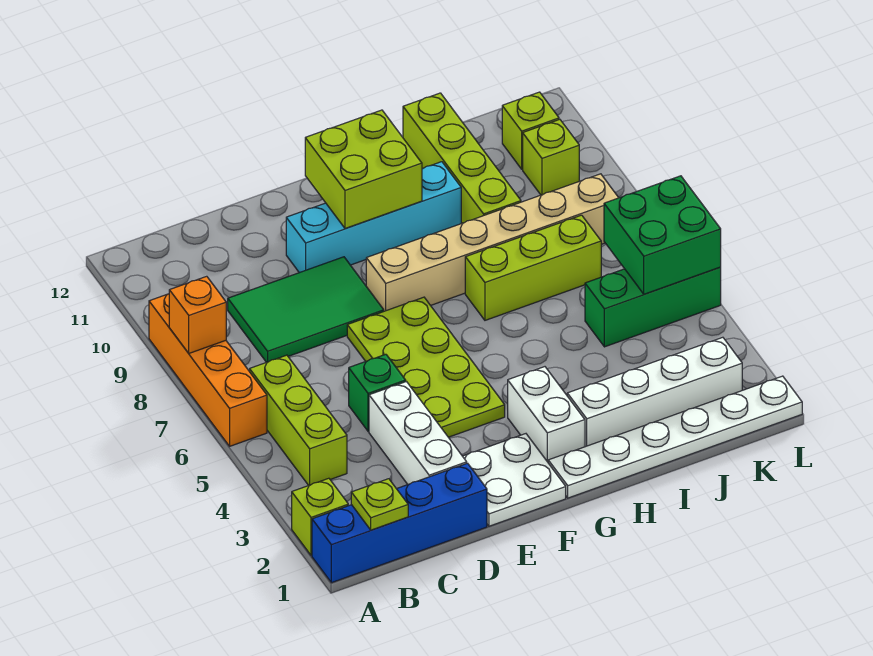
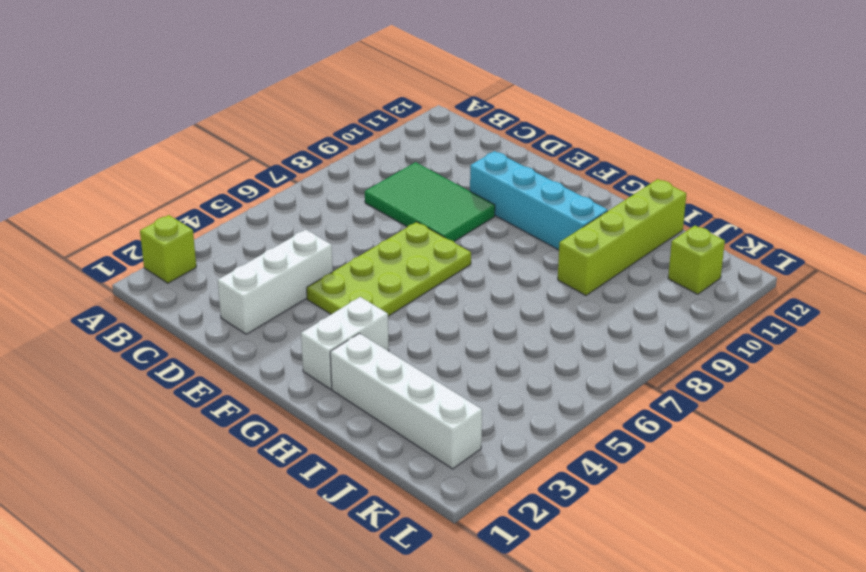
none -> blue brick A1:D1 level 1
none -> orange brick A6:A9 level 1
none -> lime brick B4:B6 level 1

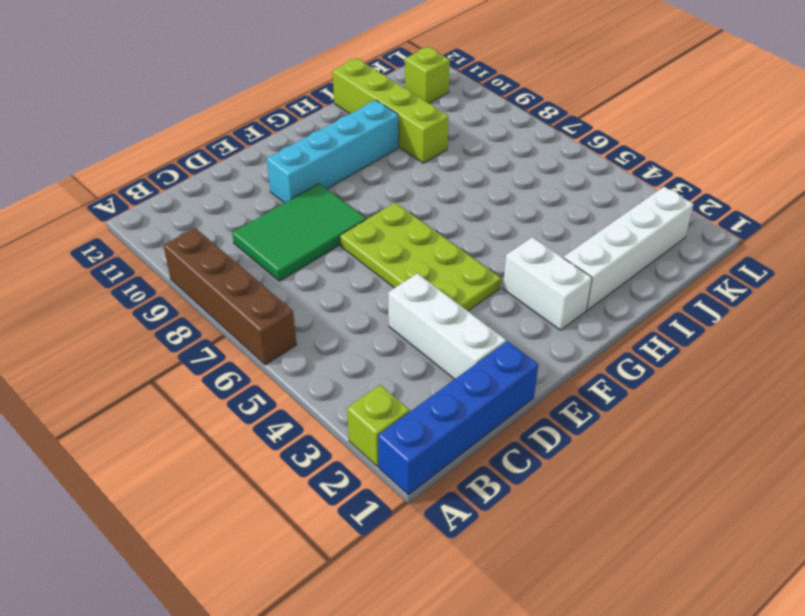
brown brick A6:A9 level 1 -> orange brick A6:A9 level 1
none -> lime brick B4:B6 level 1
none -> green brick D5 level 1
none -> white plate E1:F2 level 1

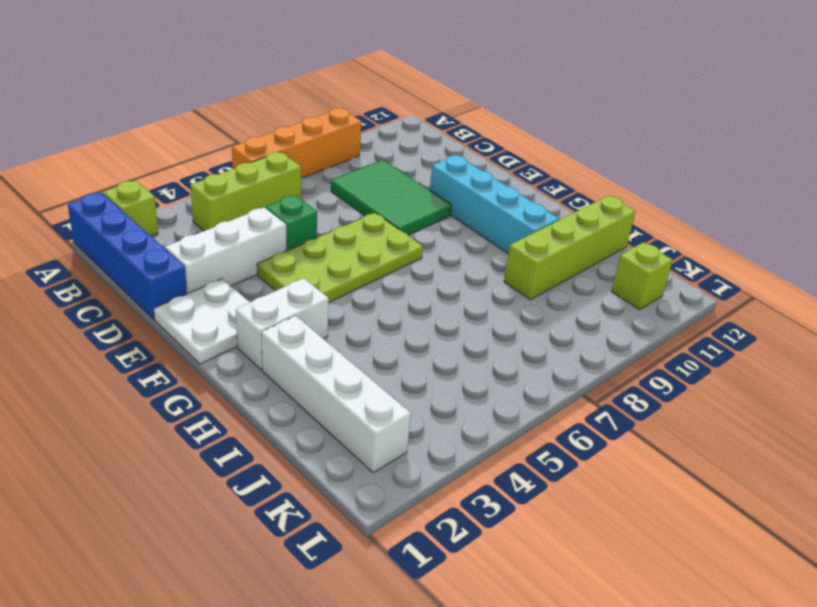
none -> tan brick F8:K8 level 1
none -> white plate G1:L1 level 1
none -> lime brick H7:J7 level 1

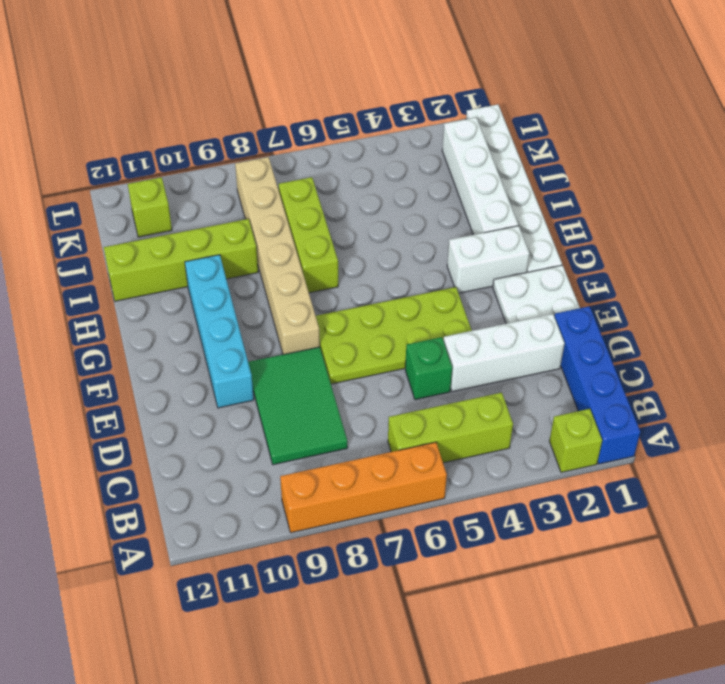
none -> green brick J5:L5 level 1
none -> lime brick K10 level 1
none -> orange brick A8 level 2

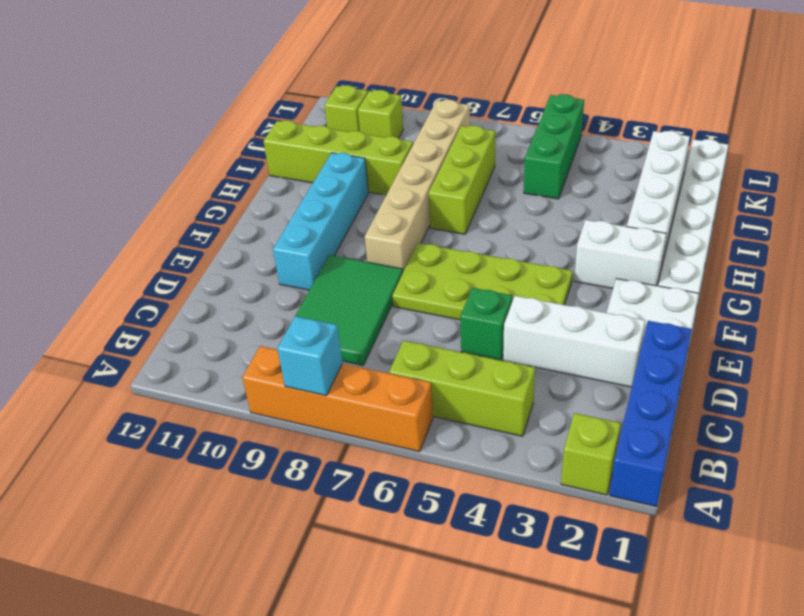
cyan brick A8 level 2 -> orange brick A8 level 2
none -> lime plate B1 level 2
none -> lime brick F10:G11 level 2
none -> green brick K5:L6 level 2

